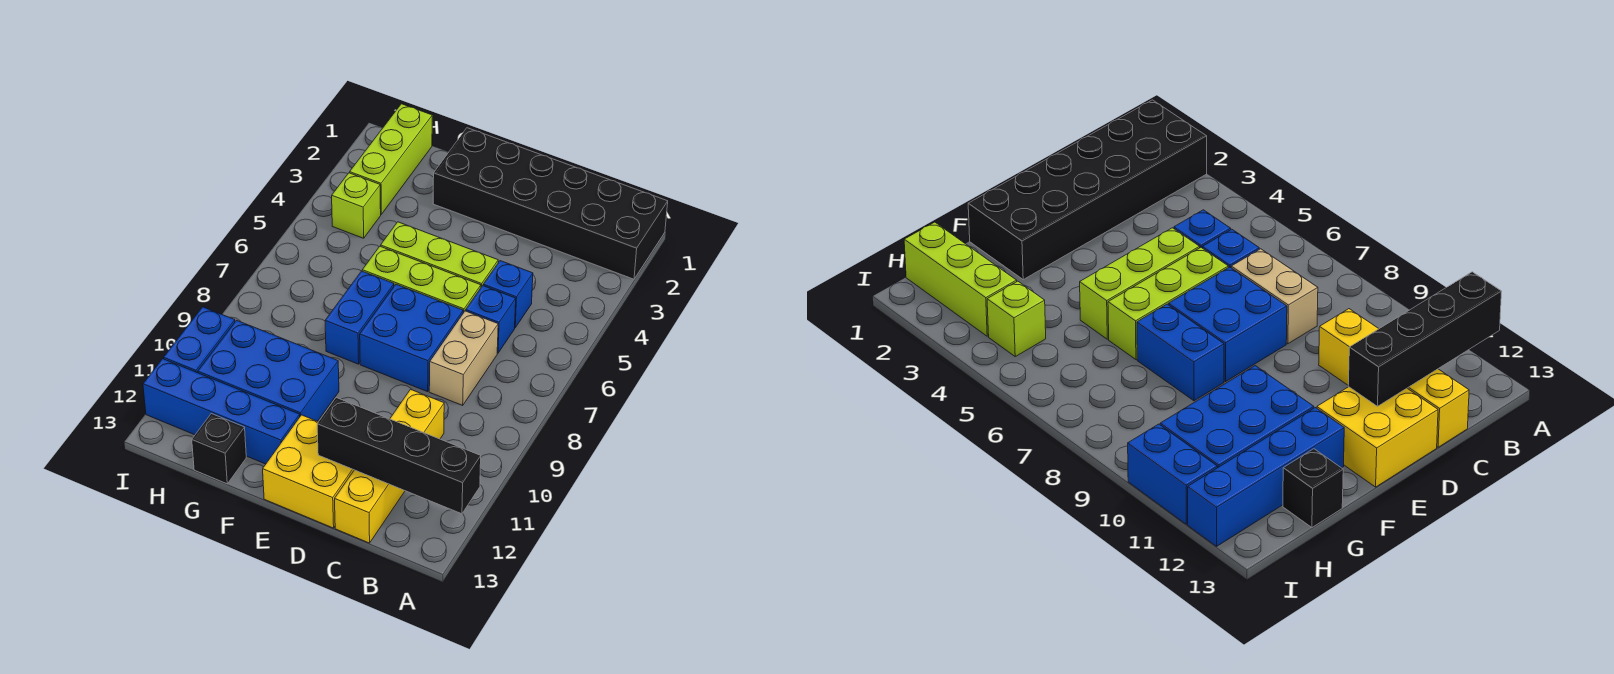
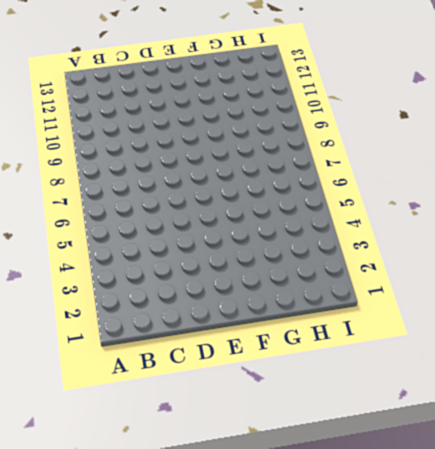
none -> black brick A1:F2 level 1
none -> blue brick C5 level 1
none -> blue brick C6 level 1

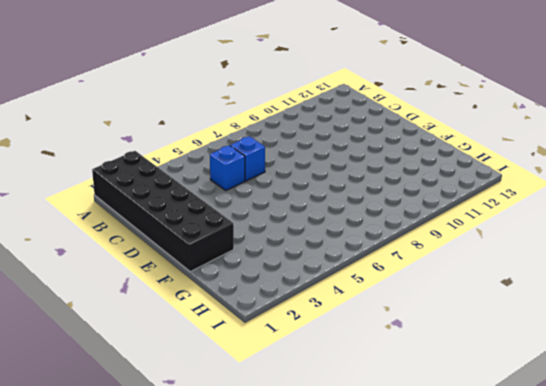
none -> tan brick C7:C8 level 1
none -> yellow brick C10:C13 level 1
none -> lime brick D5:F5 level 1

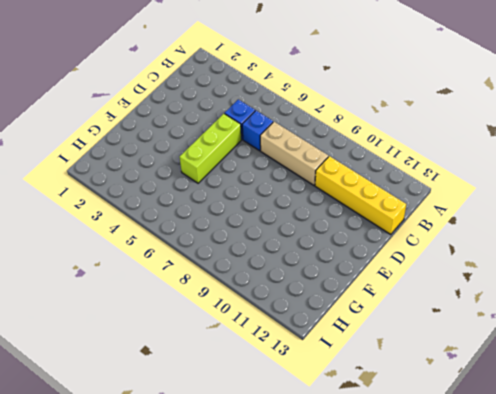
tan brick C7:C9 level 1 -> tan brick C7:C8 level 1
none -> black brick A1:F2 level 1
none -> lime brick D6:F6 level 1
none -> blue brick D7:E8 level 1

